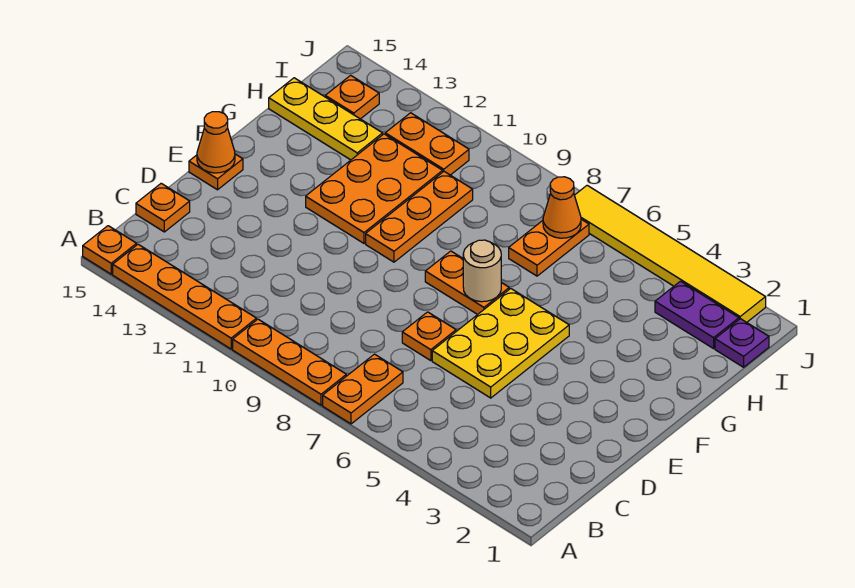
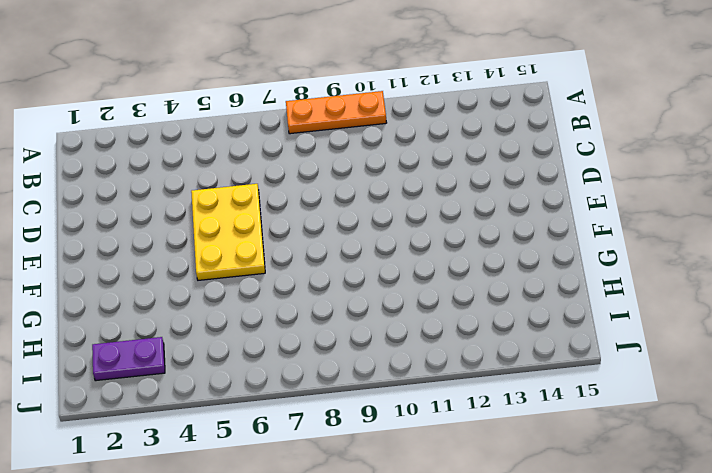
none -> orange plate A7:B7 level 1
none -> orange plate A11:A14 level 1
none -> orange plate A15 level 1

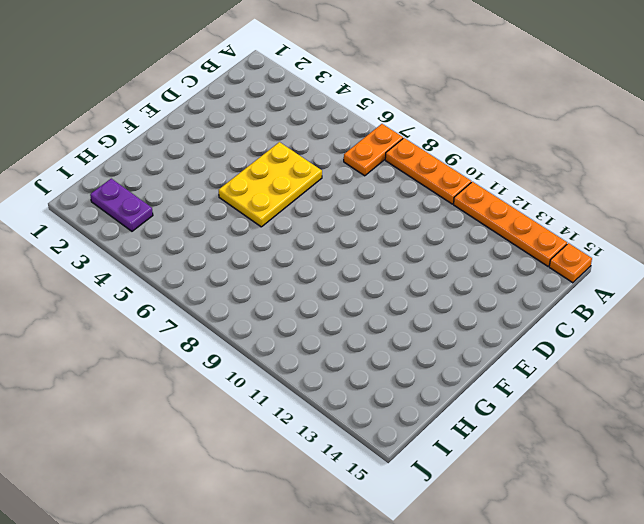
none -> orange plate C15 level 1
none -> orange plate D7 level 1
none -> orange plate E15 level 1

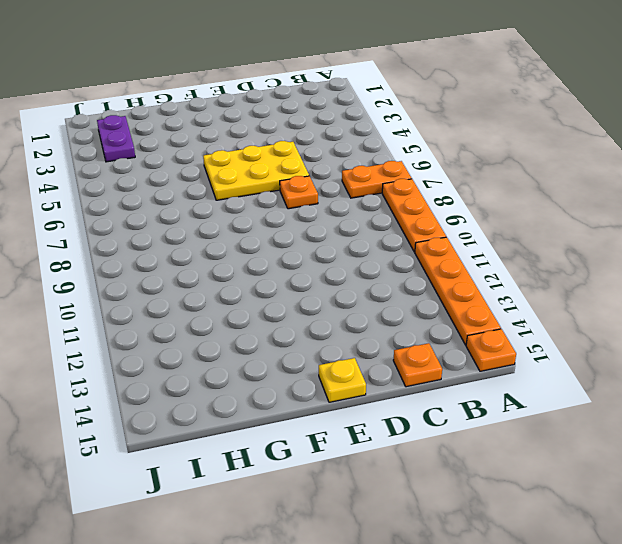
yellow plate E15 level 1 -> orange plate E15 level 1
none -> orange plate F7:F8 level 1
none -> orange plate F10:H10 level 1
none -> orange plate F11:H12 level 1

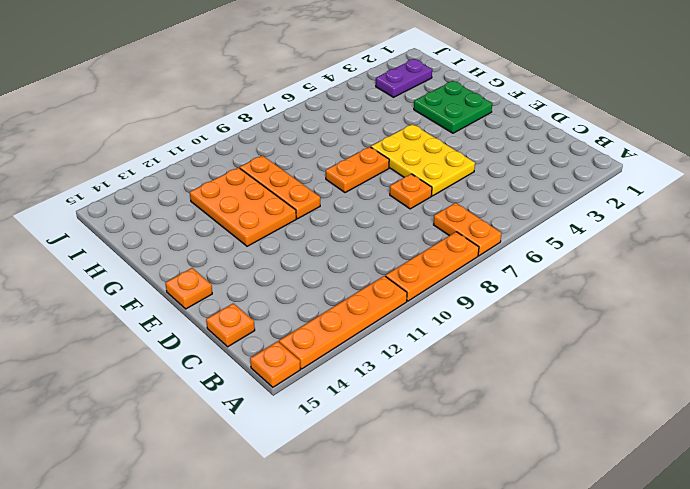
green plate F2:G3 level 1 -> none
none -> orange plate H7:I7 level 1
none -> yellow plate H13:H15 level 1
none -> purple plate I1 level 1

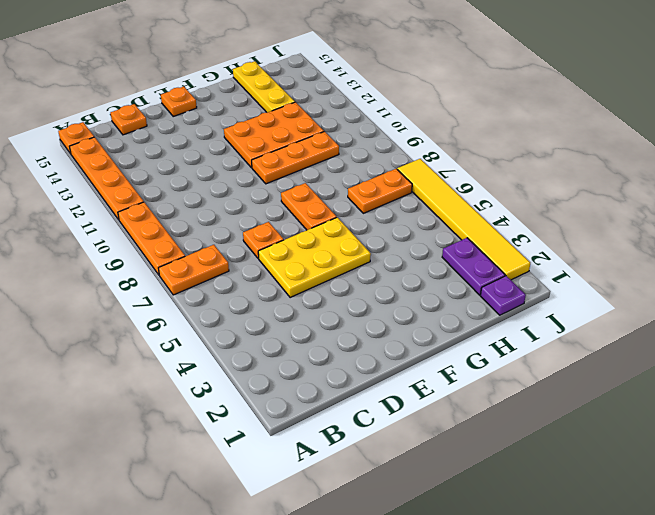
none -> orange plate I11:I12 level 1
none -> orange plate I14 level 1
none -> orange cone E15 level 2

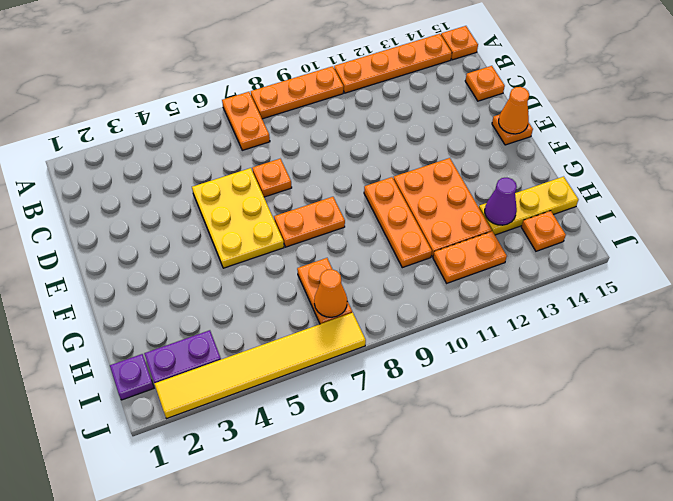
purple cone H13 level 2 -> none
none -> tan round brick F7 level 2

